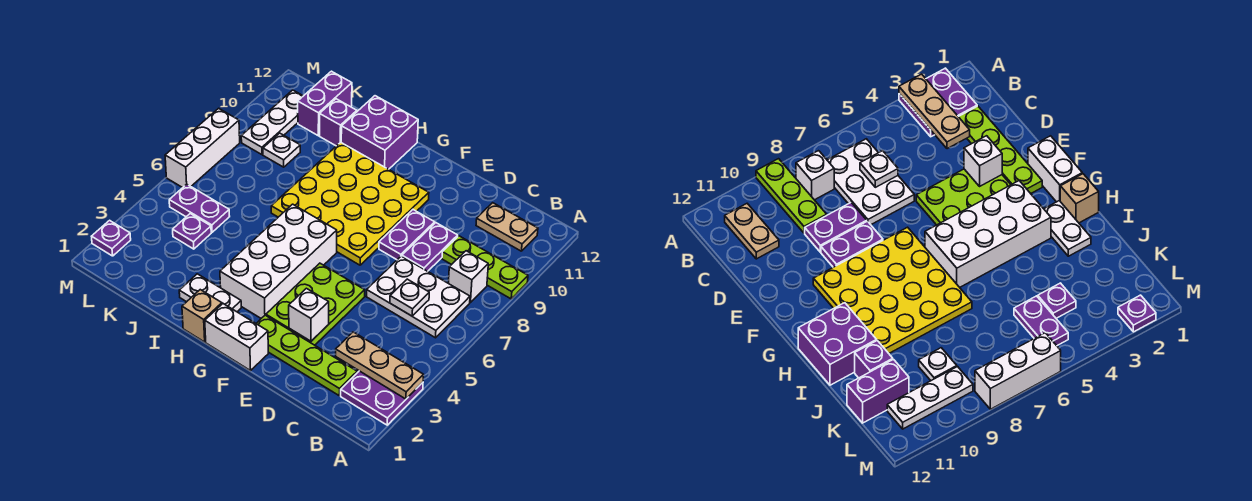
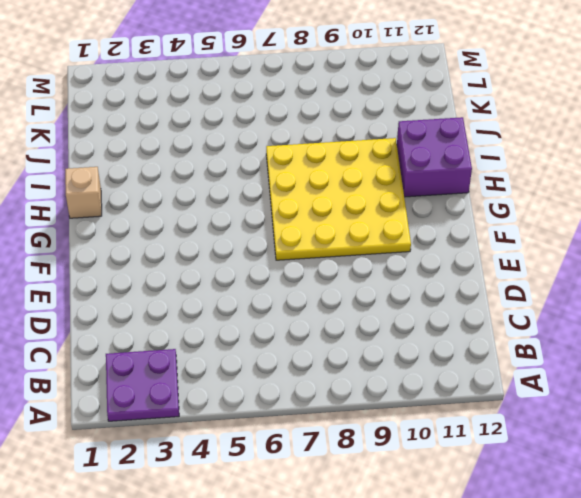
none -> lime plate A9:C9 level 1
none -> white plate B6:D7 level 1
none -> white brick B8 level 1

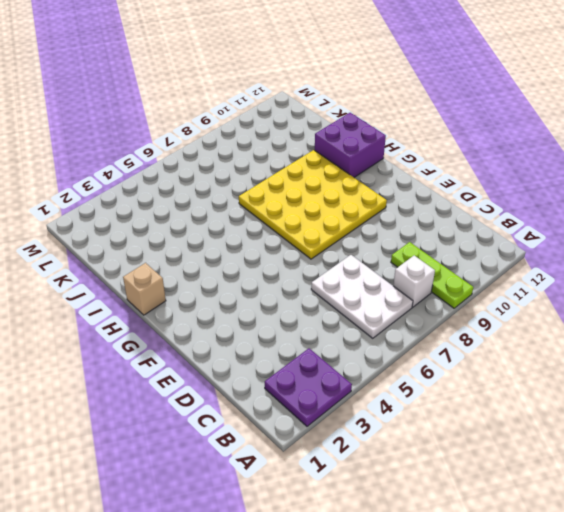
none -> tan plate B11:C11 level 1
none -> lime plate C2:F2 level 1
none -> purple plate D8:D9 level 1

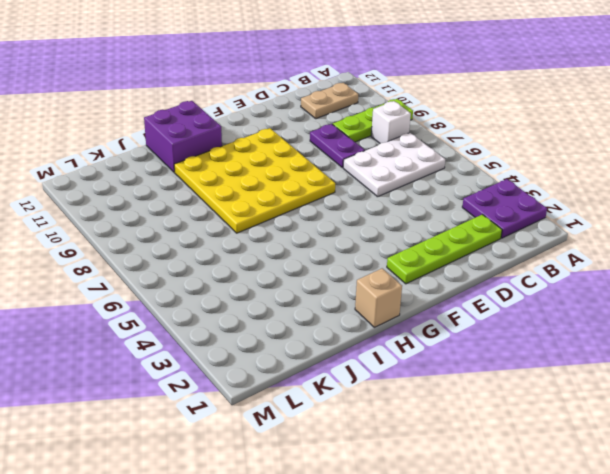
none -> lime plate E3:F5 level 1
none -> purple plate E8:E9 level 1
none -> white brick F1:G1 level 1

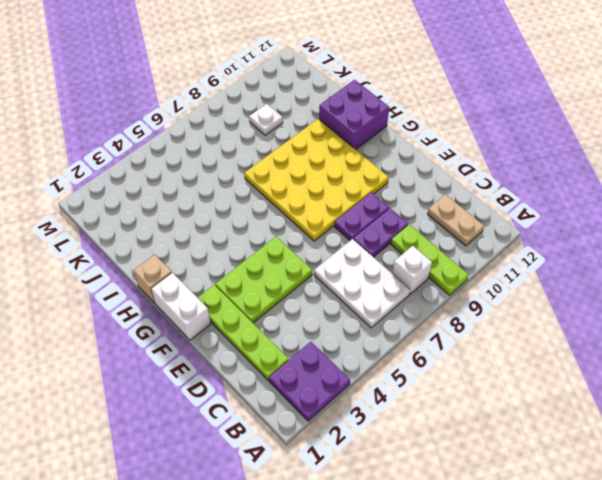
none -> white brick G3:H6 level 1
none -> white plate H2:I2 level 1
none -> purple brick J11 level 1

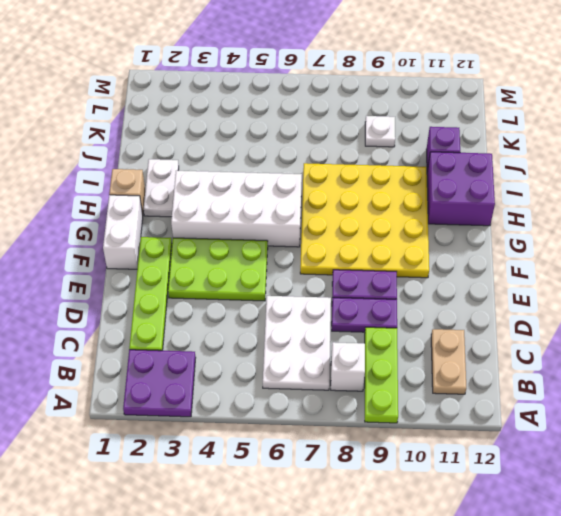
none -> purple plate K4 level 1
none -> purple plate K5:L5 level 1
none -> purple brick K11:K12 level 1

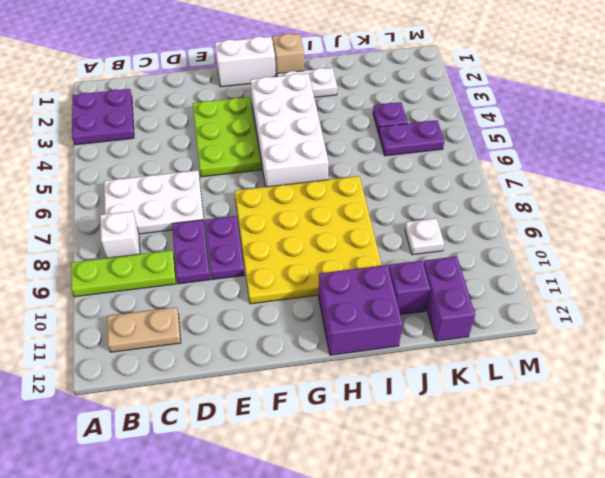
none -> lime plate C2:F2 level 1
none -> white plate L9:L11 level 1
none -> purple plate M2 level 1

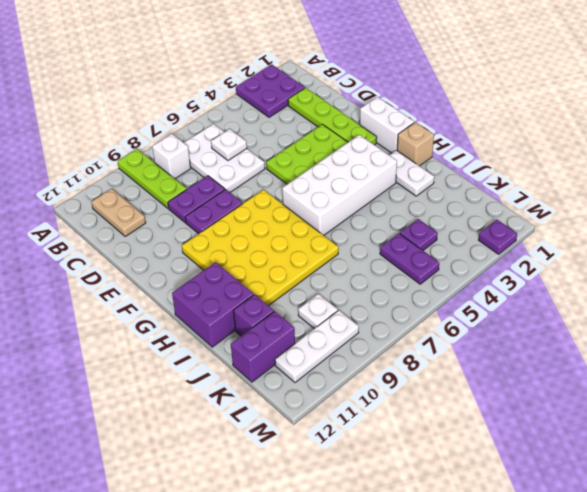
none -> white brick M6:M8 level 1
none -> tan plate A3:C3 level 2
none -> white brick E3 level 2

